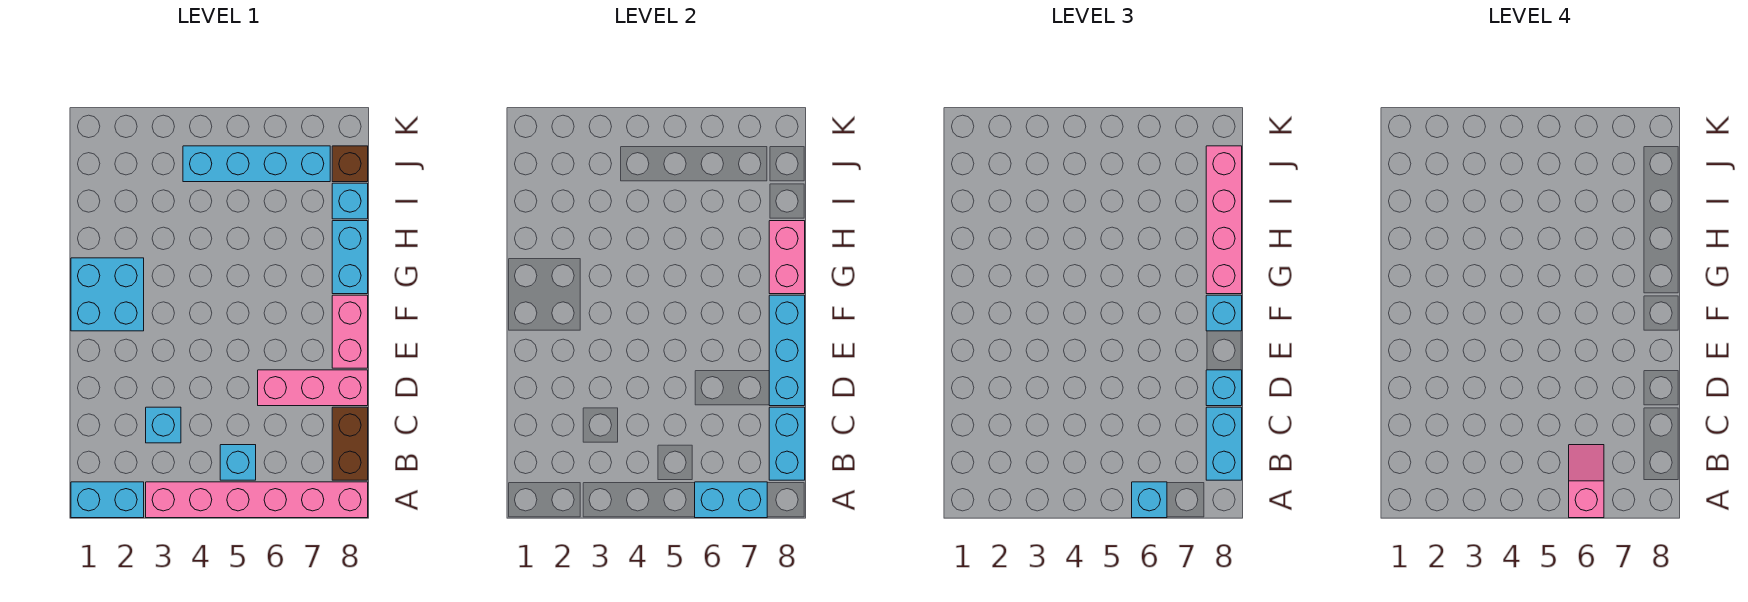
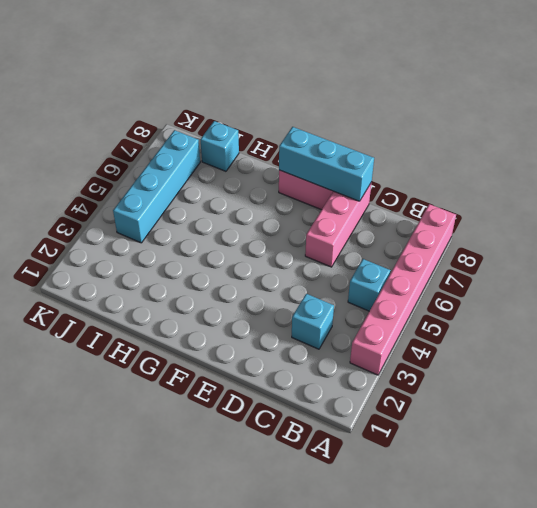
none -> cyan brick A1:A2 level 1
none -> brown brick B8:C8 level 1
none -> cyan brick F1:G2 level 1

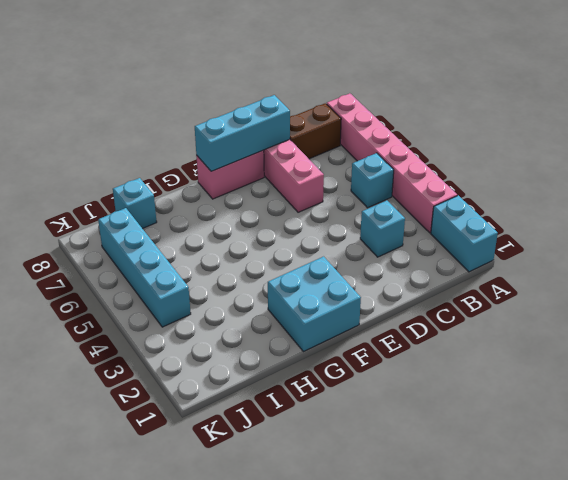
none -> cyan brick G8:H8 level 1
none -> brown brick J8 level 1
none -> cyan brick A6:A7 level 2

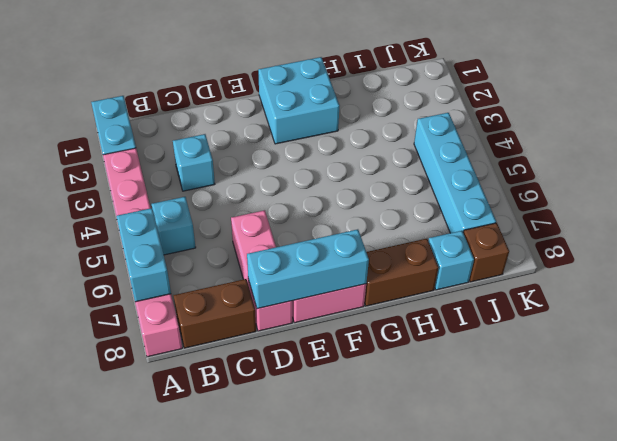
brown brick G8:H8 level 1 -> cyan brick G8:H8 level 1
none -> cyan brick B8:C8 level 2
none -> pink brick G8:H8 level 2
none -> cyan brick A6 level 3

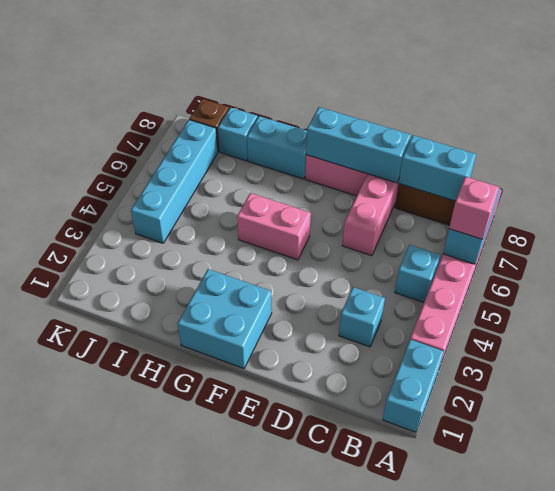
pink brick A6 level 3 -> cyan brick A6 level 3
pink brick F5:G5 level 1 -> pink brick G8:H8 level 2
none -> cyan brick B8:C8 level 3
none -> cyan brick D8 level 3
none -> cyan brick F8 level 3

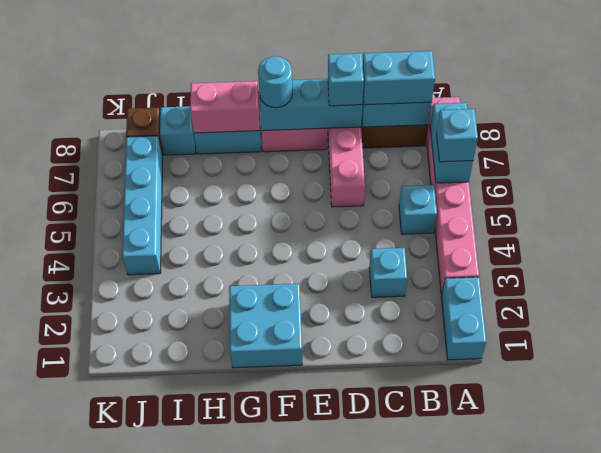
cyan round brick F8 level 3 -> cyan brick F8 level 3
none -> pink brick G8:J8 level 3
none -> pink slope A6:B6 level 4 top A

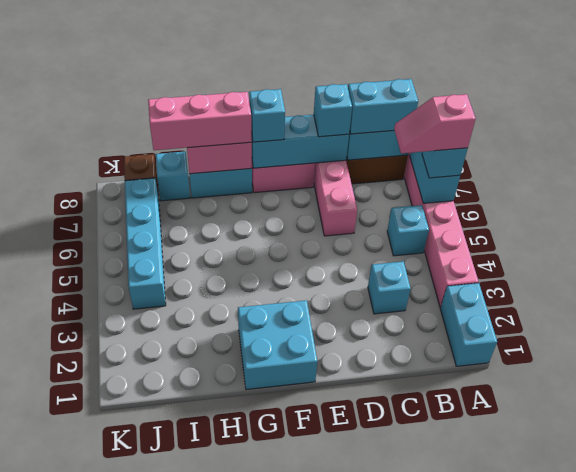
pink brick G8:I8 level 3 -> pink brick G8:J8 level 3

